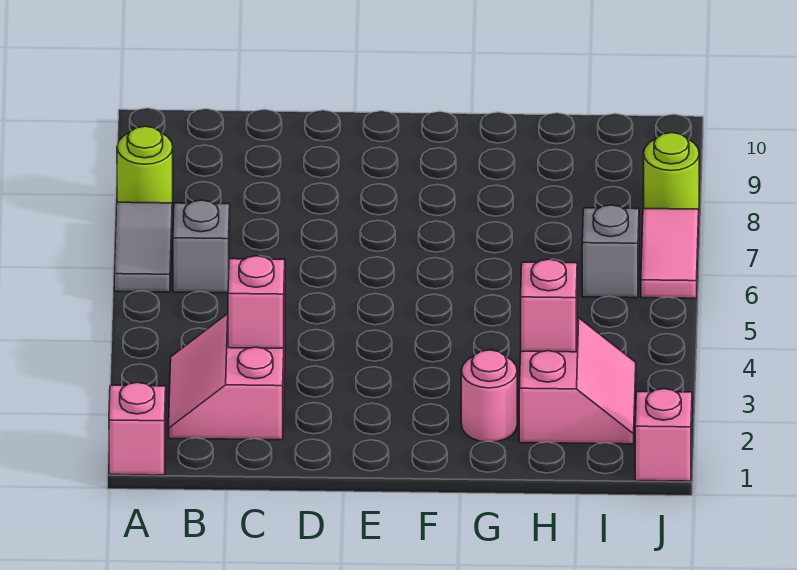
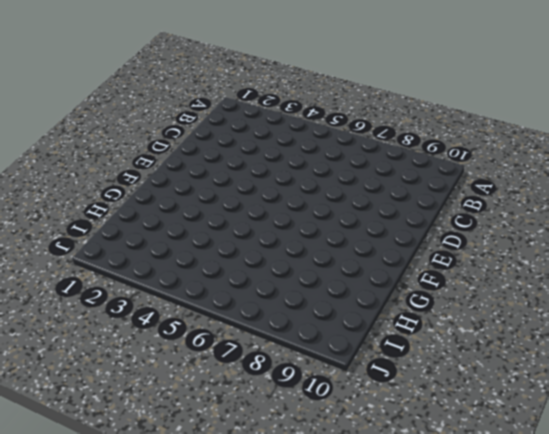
none -> pink brick A1 level 1
none -> grey tile A6:A7 level 1
none -> lime round brick A8 level 1

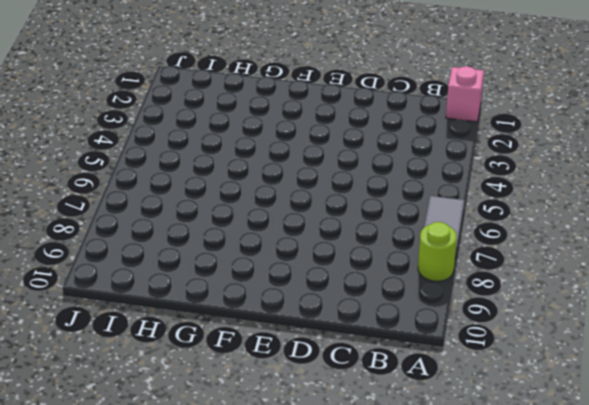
none -> pink slope B2:C3 level 1 top C
none -> grey brick B6 level 1
none -> pink round brick G2 level 1

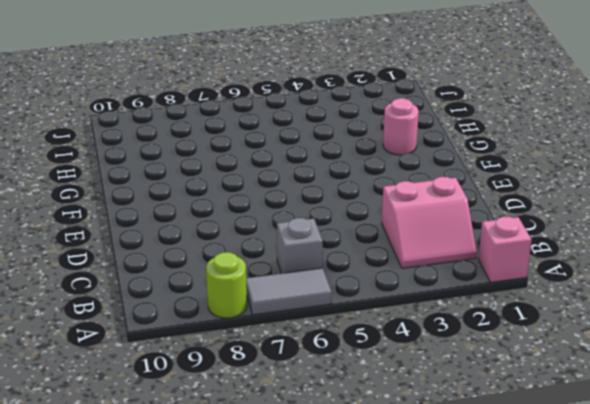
none -> pink slope H2:I3 level 1 top H
none -> grey brick I6 level 1
none -> pink brick J1 level 1

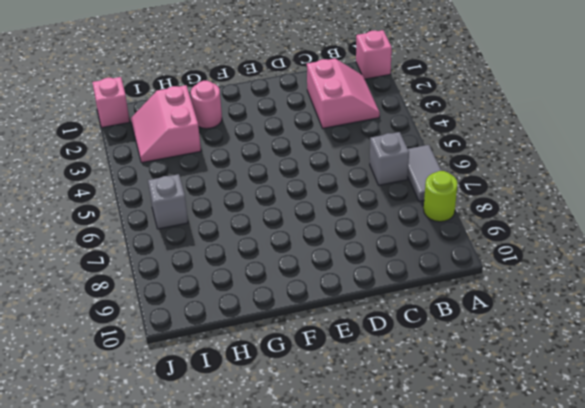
none -> pink tile J6:J7 level 1
none -> lime round brick J8 level 1
none -> pink brick C3 level 2

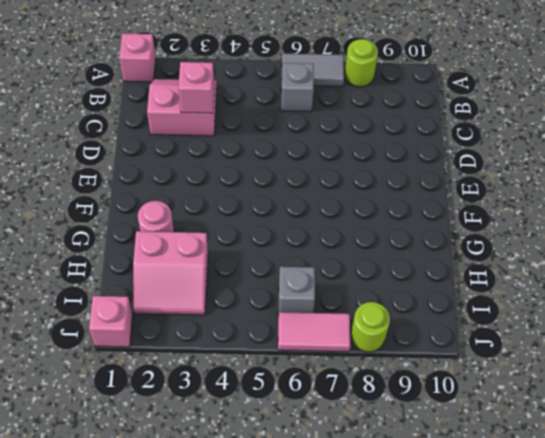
none -> pink brick H3 level 2

